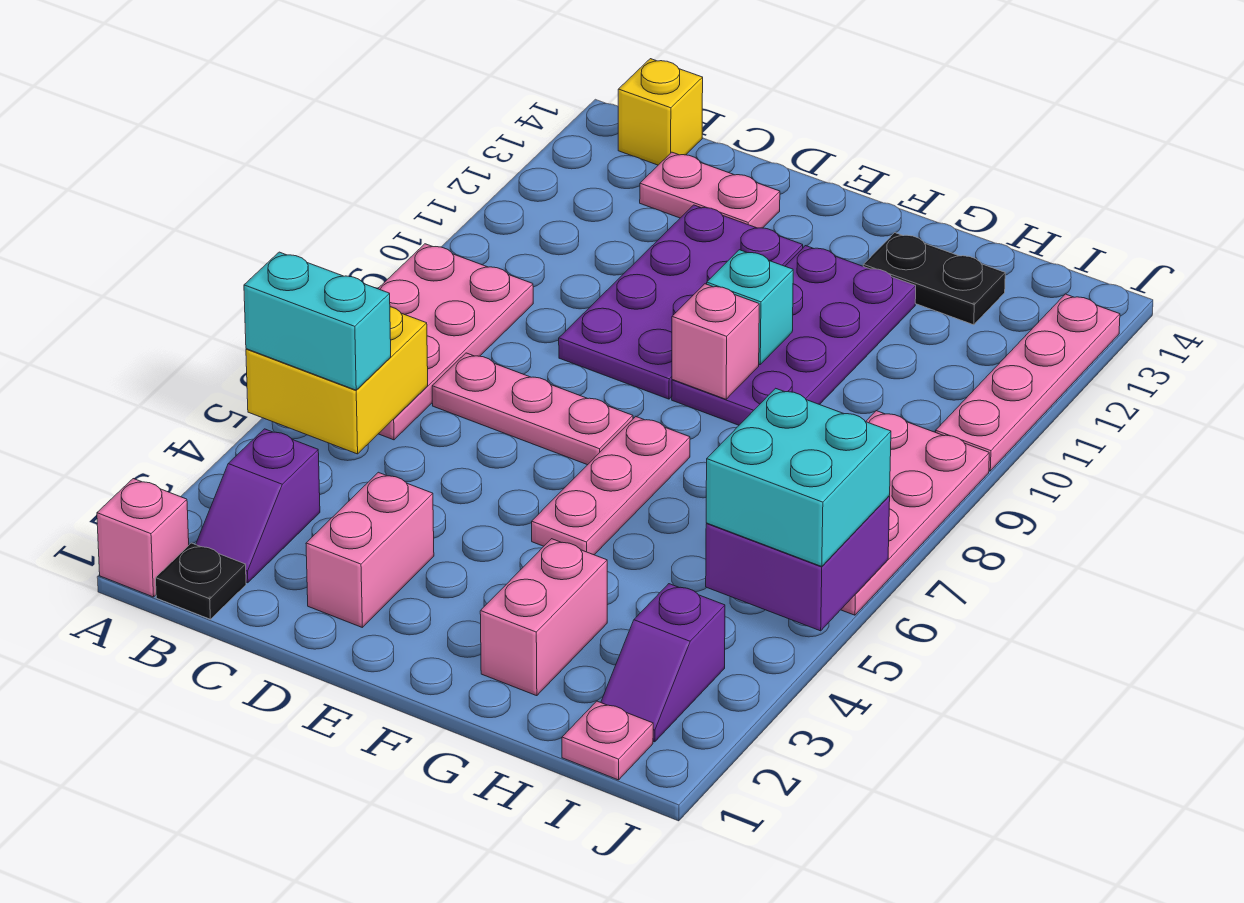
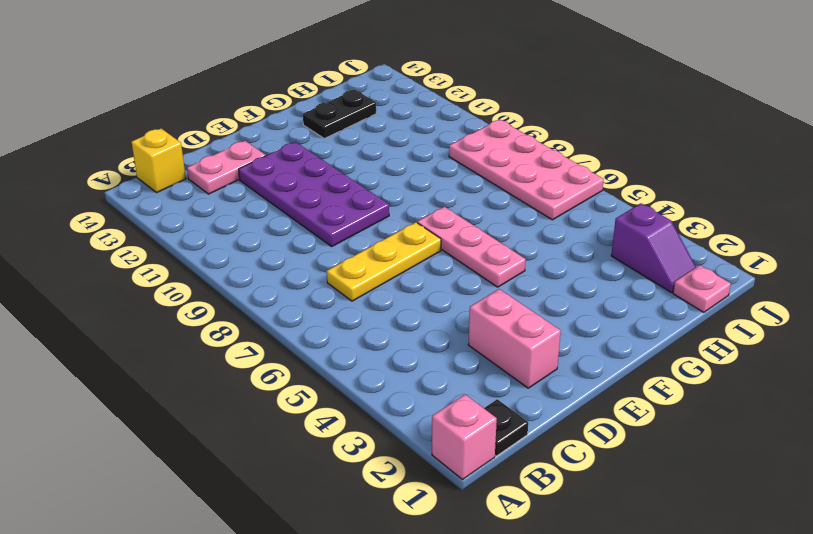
yellow plate C7:E7 level 1 -> pink plate C7:E7 level 1
none -> pink plate A6:B9 level 1
none -> purple slope B2:B3 level 1 top 3
none -> purple plate F9:G12 level 1

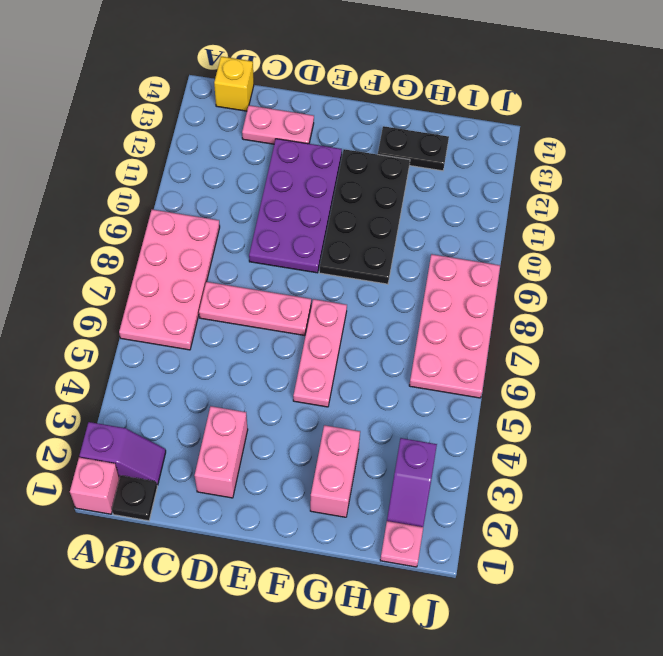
purple slope A2:B2 level 1 top A -> purple slope B2:B3 level 1 top 3
black plate F9:G12 level 1 -> purple plate F9:G12 level 1
none -> pink plate J10:J13 level 1
none -> yellow brick A5:B6 level 2
none -> pink brick F9 level 2

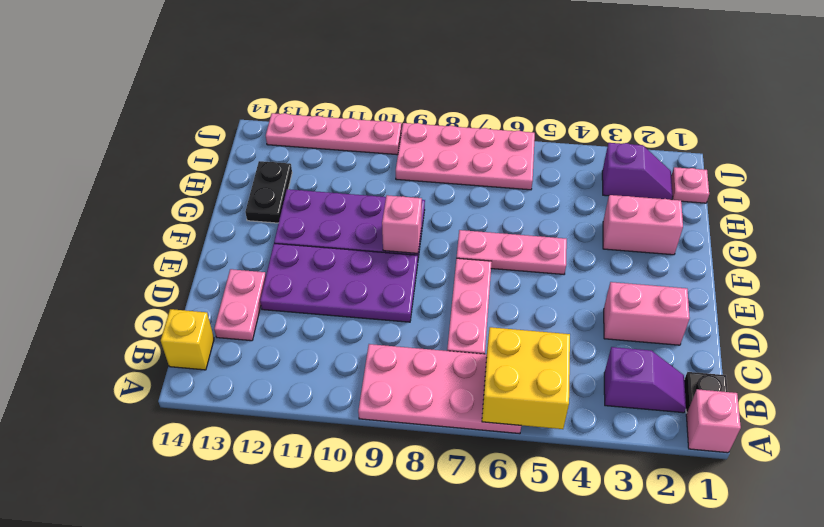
none -> cyan brick F10 level 2
none -> purple brick I5:J6 level 2
none -> cyan brick A5:B5 level 3

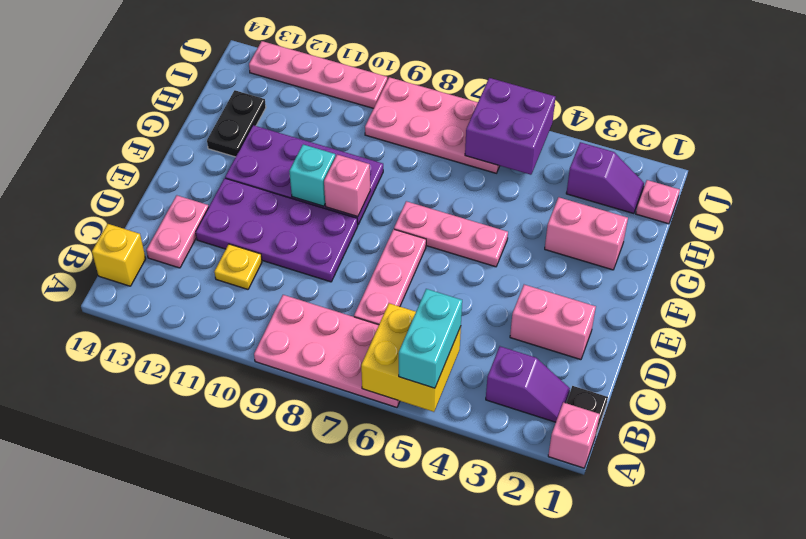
yellow plate C11 level 1 -> none
none -> cyan brick I5:J6 level 3

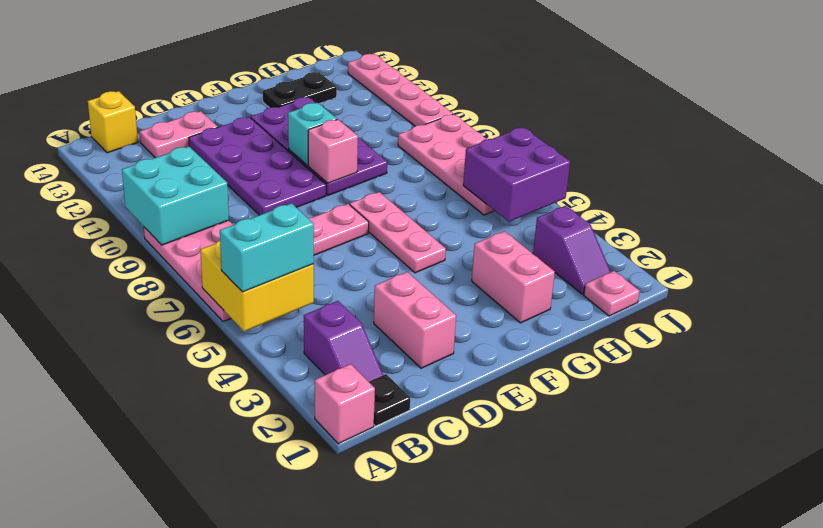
cyan brick A9:B10 level 2 -> cyan brick I5:J6 level 3

